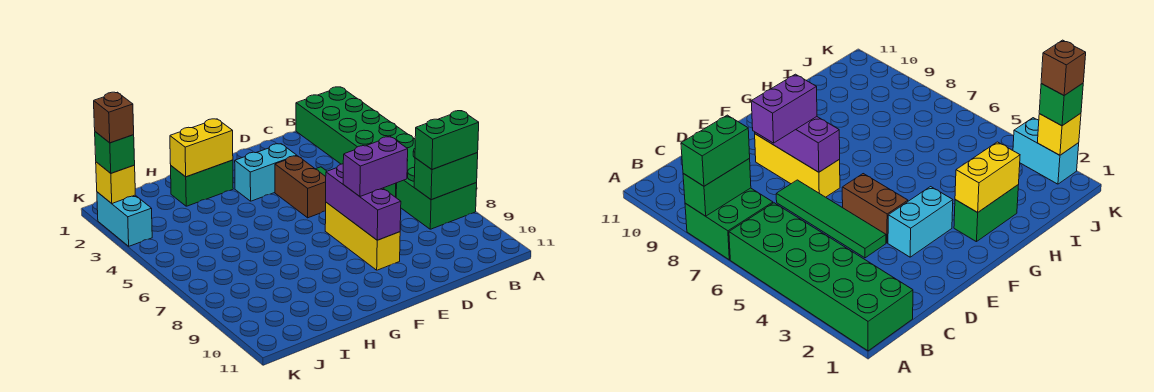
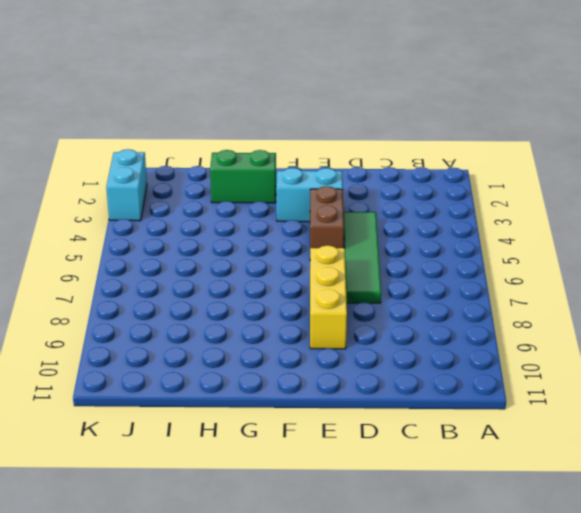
none -> green brick A1:B6 level 1
none -> green brick A7:B8 level 1
none -> green brick A8:B8 level 2

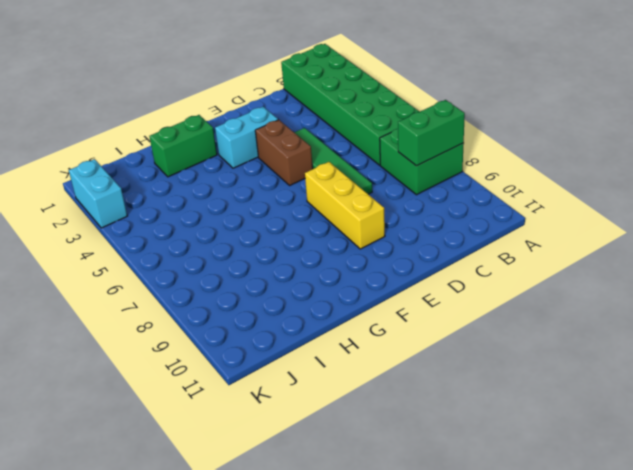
none -> purple brick E7:E9 level 2
none -> yellow brick G2:H2 level 2
none -> yellow brick K2 level 2

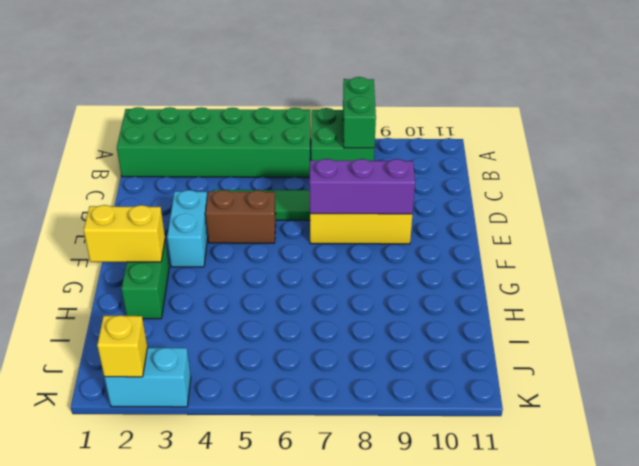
yellow brick G1:G2 level 2 -> yellow brick G2:H2 level 2
none -> green brick A8:B8 level 3
none -> purple brick D8:E8 level 3
none -> green brick K2 level 3

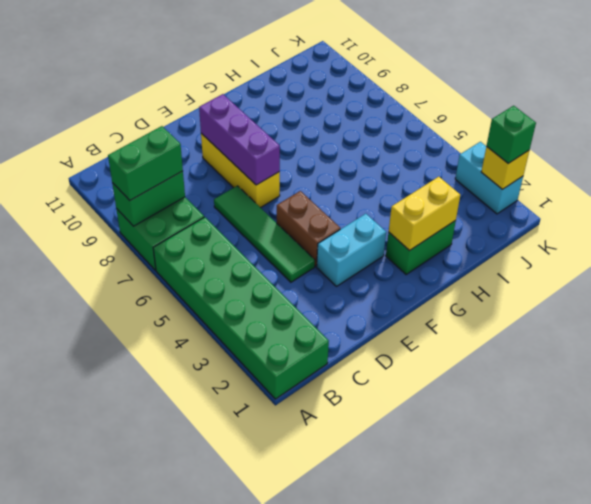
none -> purple brick D8:E8 level 3
none -> brown brick K2 level 4

